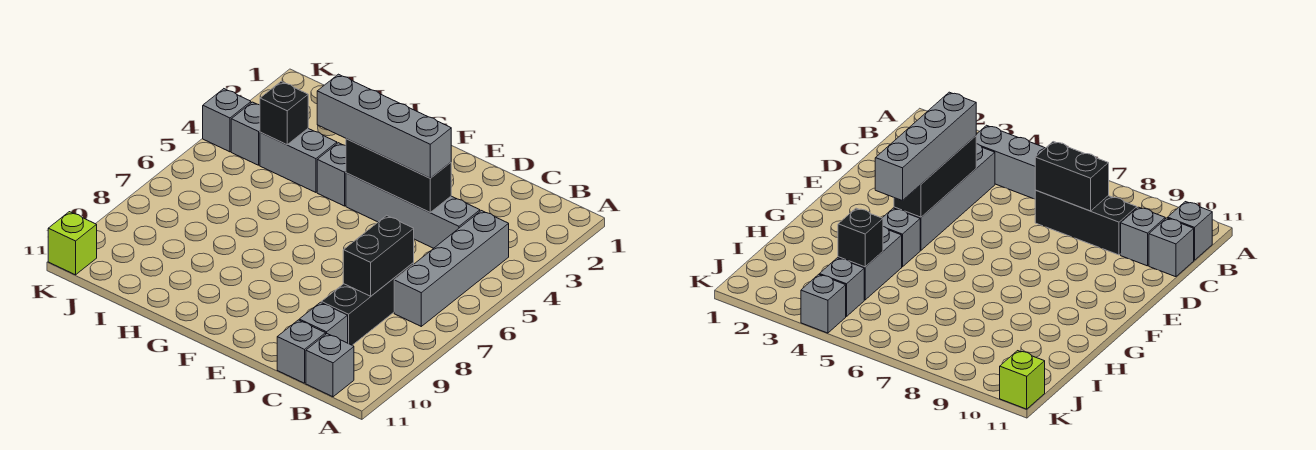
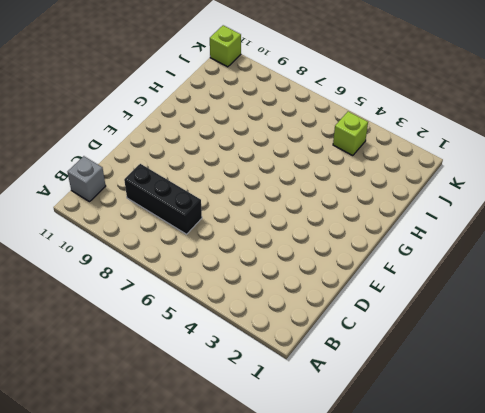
lime brick J4 level 1 -> grey brick J4 level 1
none -> grey brick B4:B7 level 1
none -> grey brick C4:F4 level 1
none -> grey brick C10 level 1

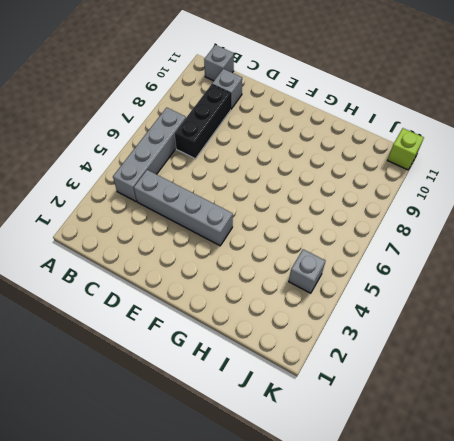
none -> grey brick C11 level 1
none -> grey brick G4 level 1
none -> grey brick H4:I4 level 1

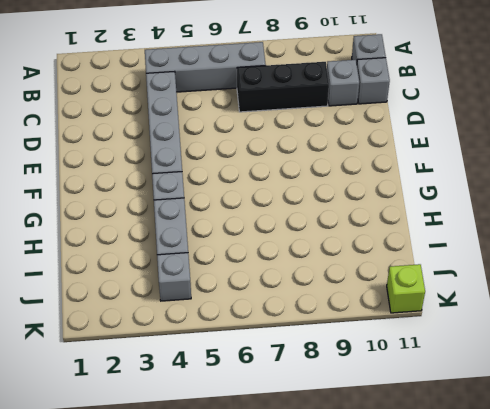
none -> grey brick K4 level 1
none -> black brick C7:C8 level 2
none -> black brick D4:F4 level 2

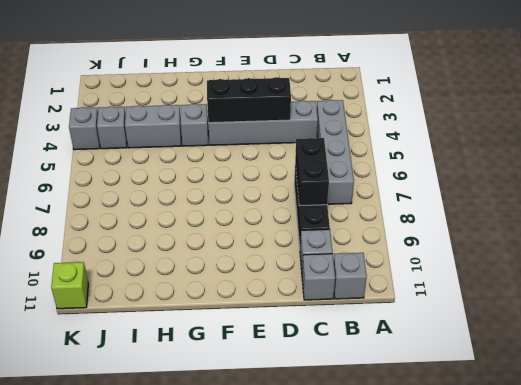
none -> black brick I4 level 2
none -> grey brick D4:G4 level 3

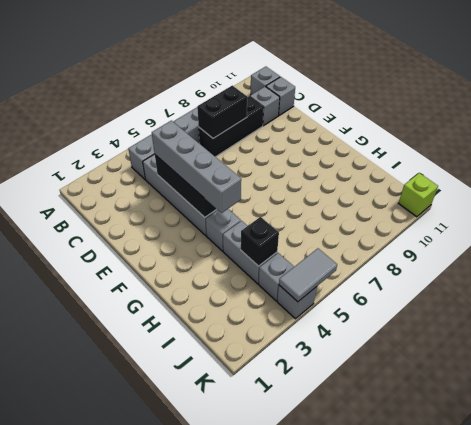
grey tile K4:K5 level 2 -> none

